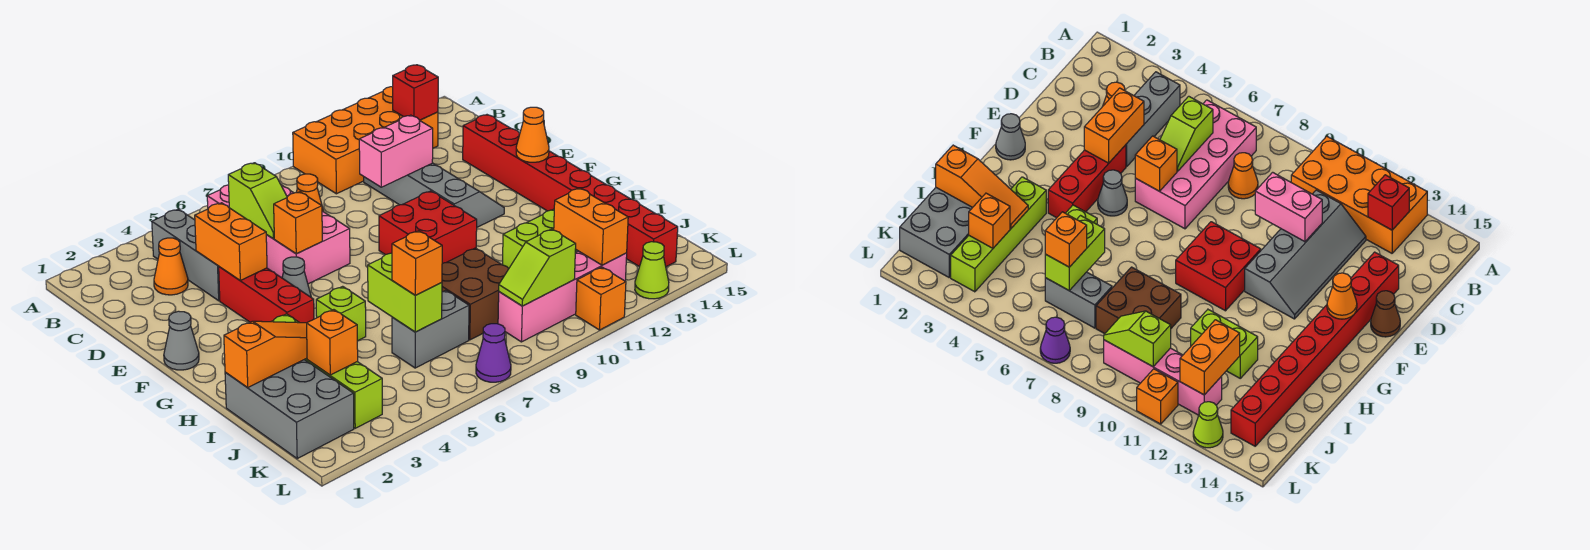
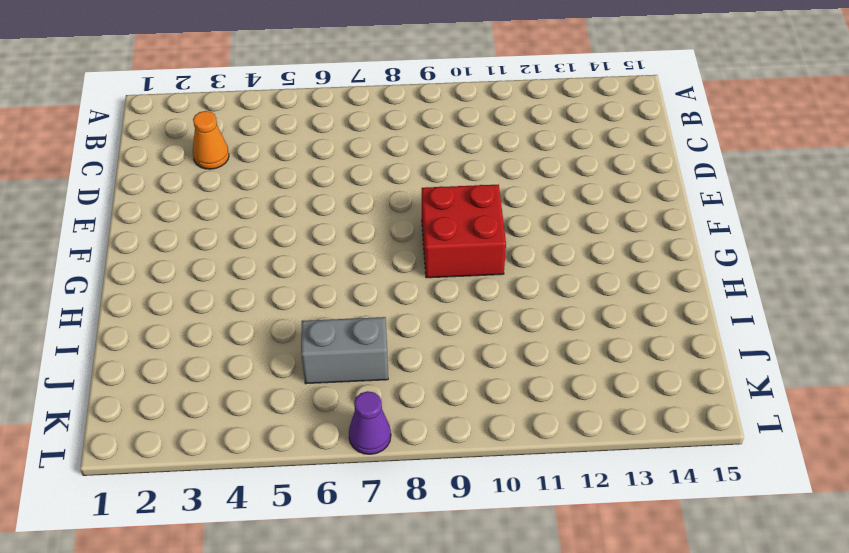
none -> orange brick A10:B13 level 1
none -> grey brick B4:D4 level 1
none -> pink brick B6:E7 level 1
none -> orange cone C8 level 1

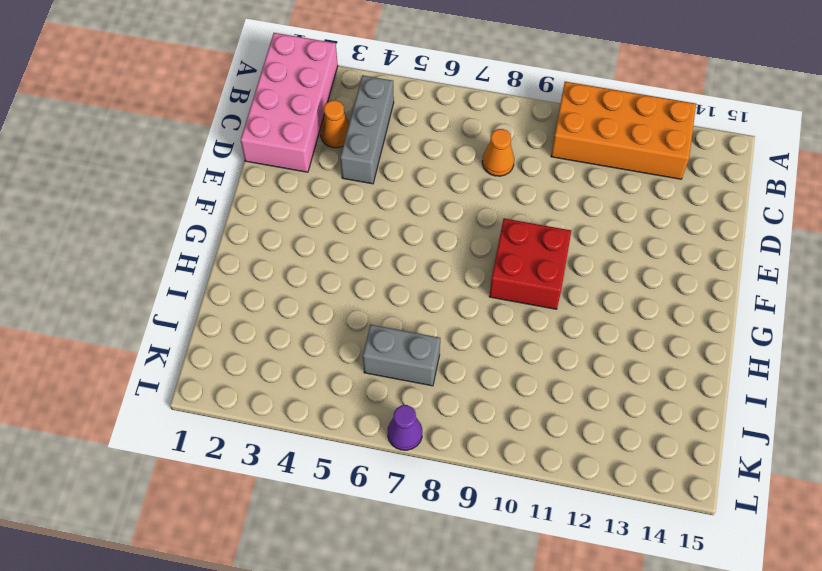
pink brick A1:D2 level 1 -> pink brick B6:E7 level 1
none -> grey slope C11:F12 level 1 top 11
none -> red brick D14:K14 level 1
none -> red brick E4:G4 level 1
none -> brown cone E15 level 1

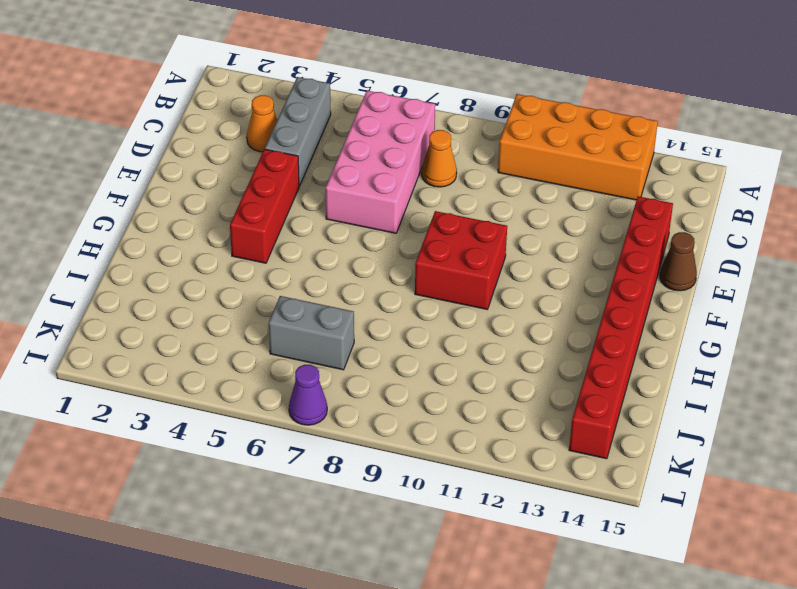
none -> grey slope C11:F12 level 1 top 11
none -> grey cone F1 level 1
none -> grey cone F5 level 1
none -> lime brick H3:K3 level 1

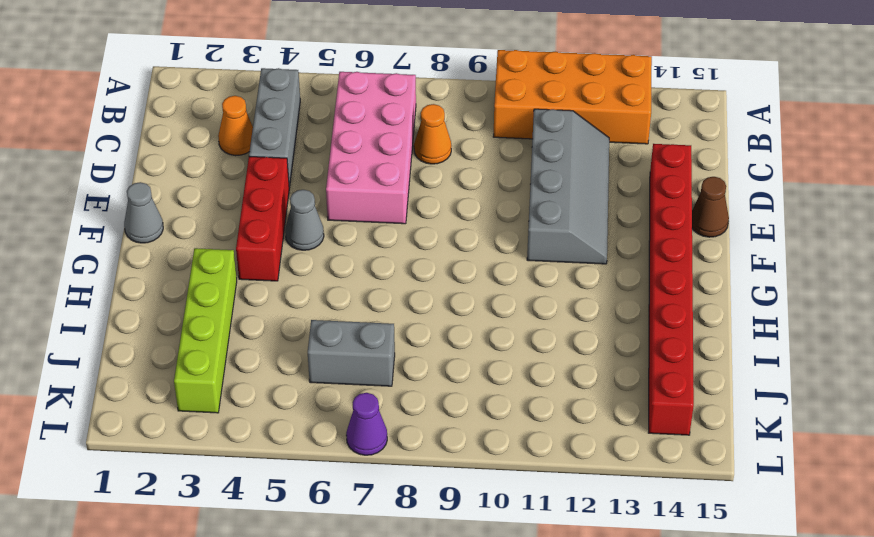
none -> red brick F9:G10 level 1
none -> lime brick H5 level 1
none -> grey brick I1:K2 level 1
none -> brown brick I8:J9 level 1

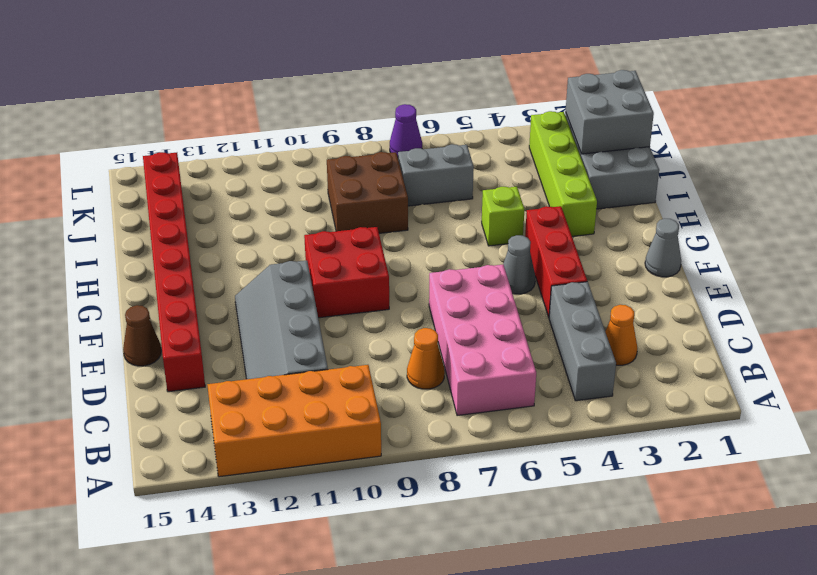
grey brick J1:K2 level 2 -> none
none -> lime brick I11:I12 level 1
none -> pink brick K9:K12 level 1
none -> orange brick L11 level 1
none -> lime cone L13 level 1

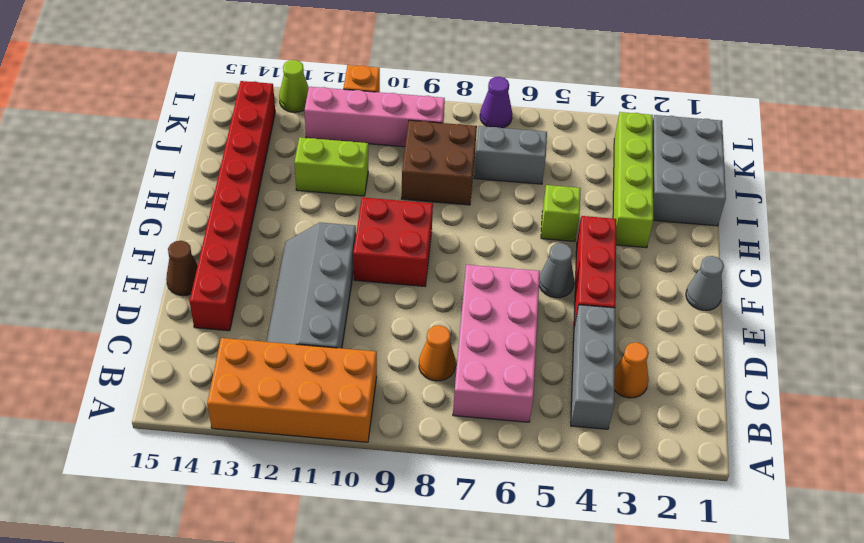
none -> red brick B13 level 2
none -> lime slope C6:D6 level 2 top C
none -> orange brick D4:E4 level 2
none -> pink brick D10:D11 level 2

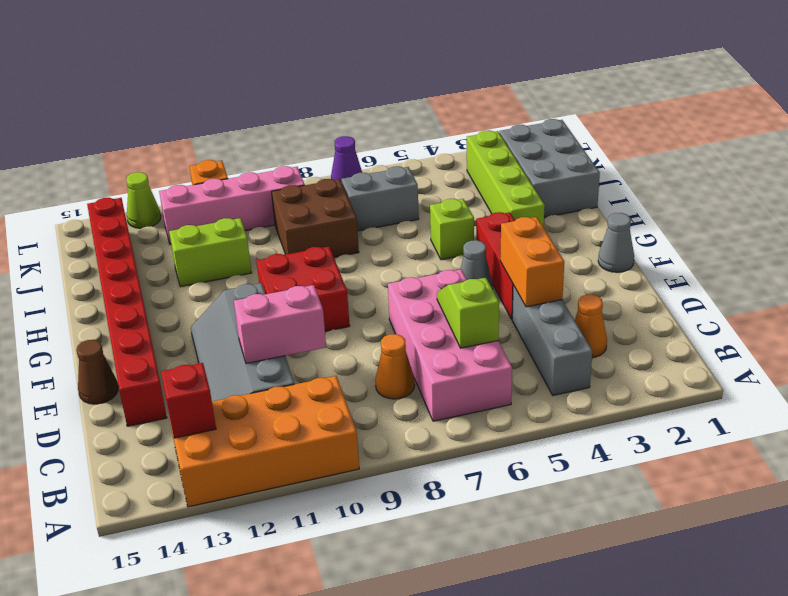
none -> orange brick E6 level 2
none -> orange cone F14 level 2
none -> orange slope I1:I3 level 2 top 1
none -> lime brick I6:J6 level 2

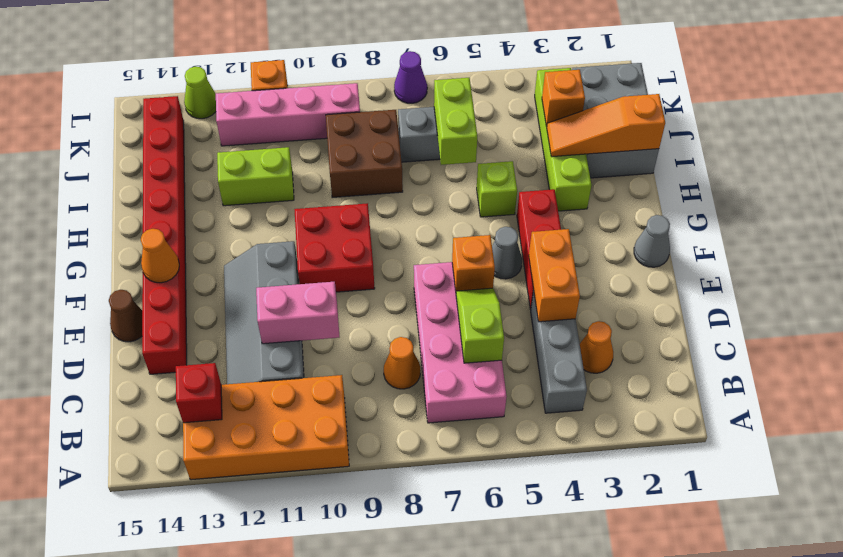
none -> orange brick J12:K12 level 2
none -> lime slope K9:K10 level 2 top 10
none -> orange brick J6 level 3

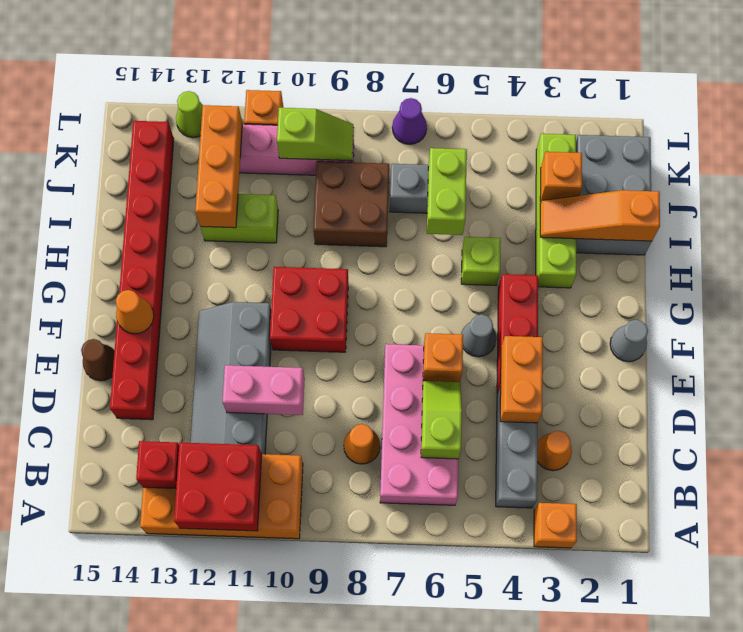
orange brick A3 level 1 -> orange brick J6 level 3
red brick A11:B12 level 2 -> none
orange brick I12:K12 level 2 -> orange brick J12:K12 level 2

